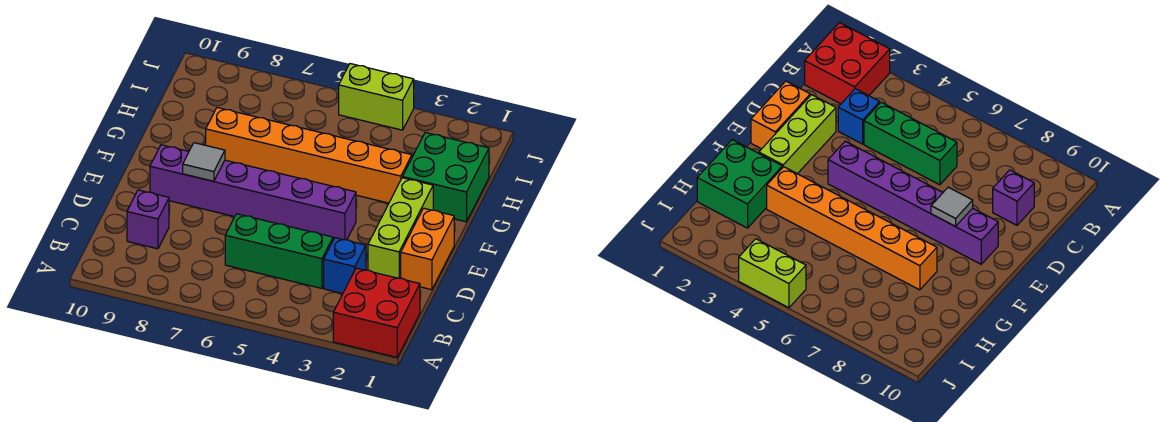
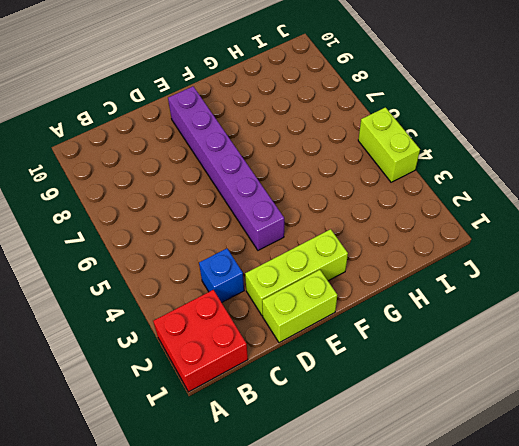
lime brick D1:E1 level 1 -> orange brick D1:E1 level 1
none -> green brick C4:C6 level 1
none -> purple brick C9 level 1

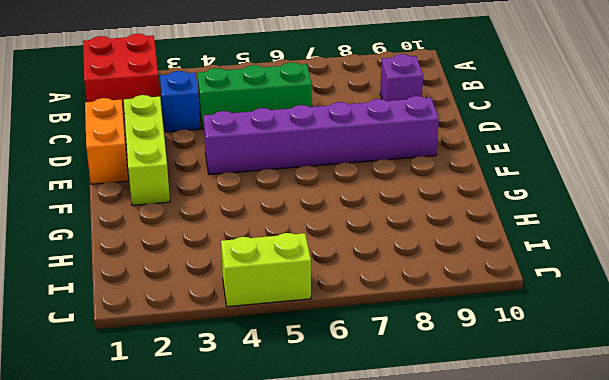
none -> green brick G1:H2 level 1
none -> orange brick G3:G8 level 1

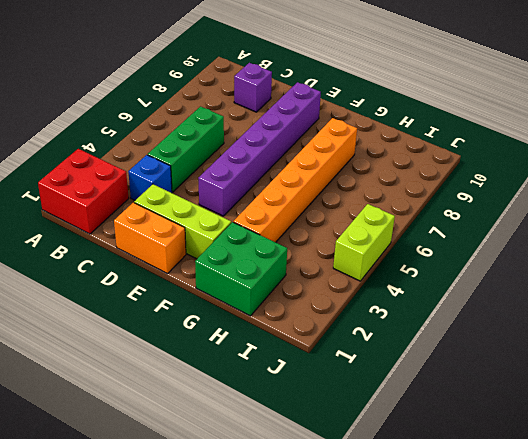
none -> grey tile E8 level 2

